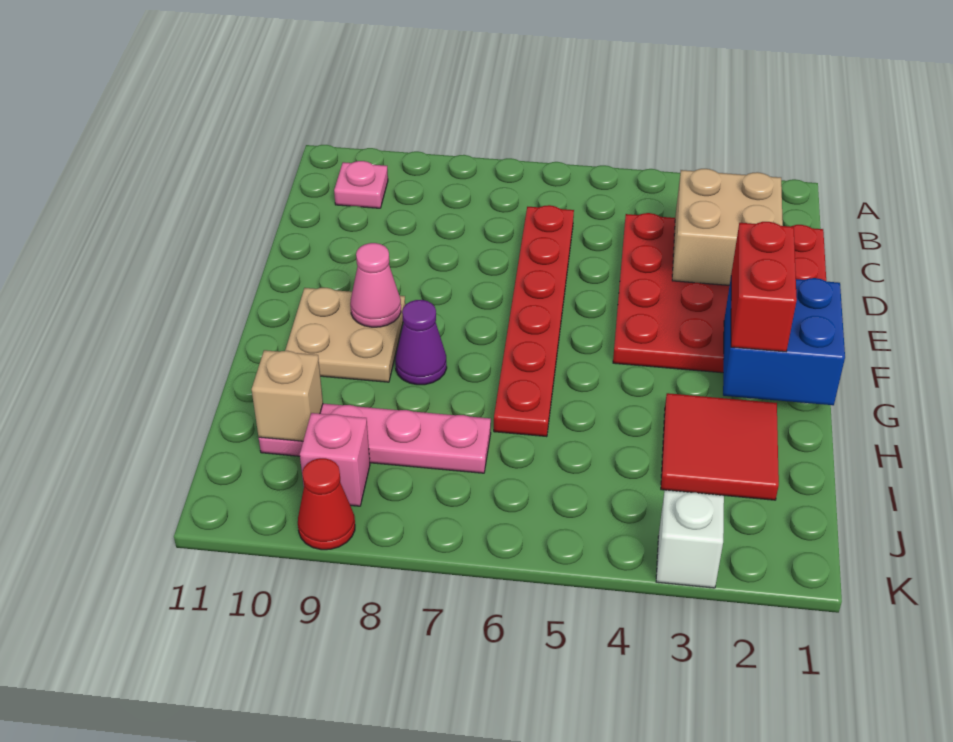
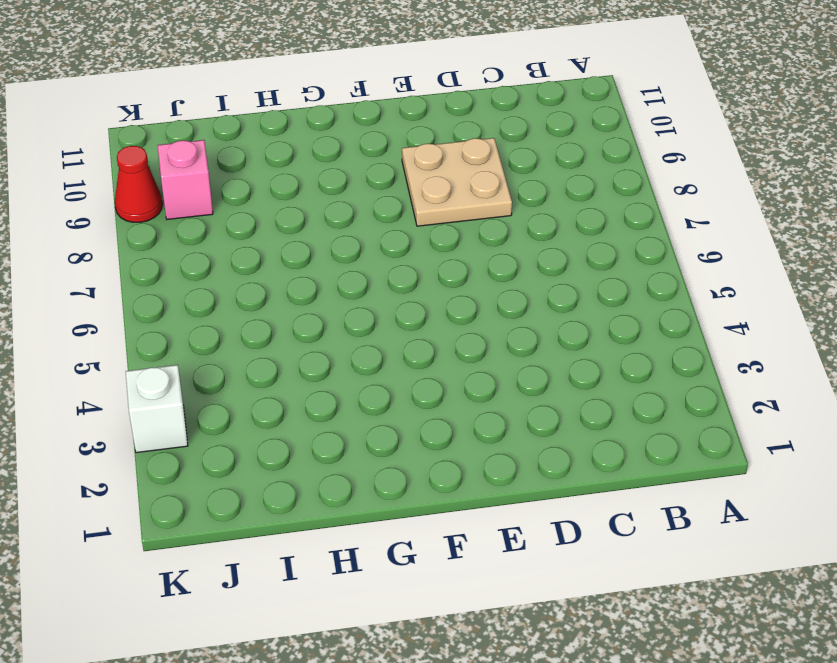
tan plate D8:E9 level 1 -> tan plate F9:G10 level 1
none -> pink plate B10 level 1
none -> red plate C1:F4 level 1
none -> red plate C6:H6 level 1

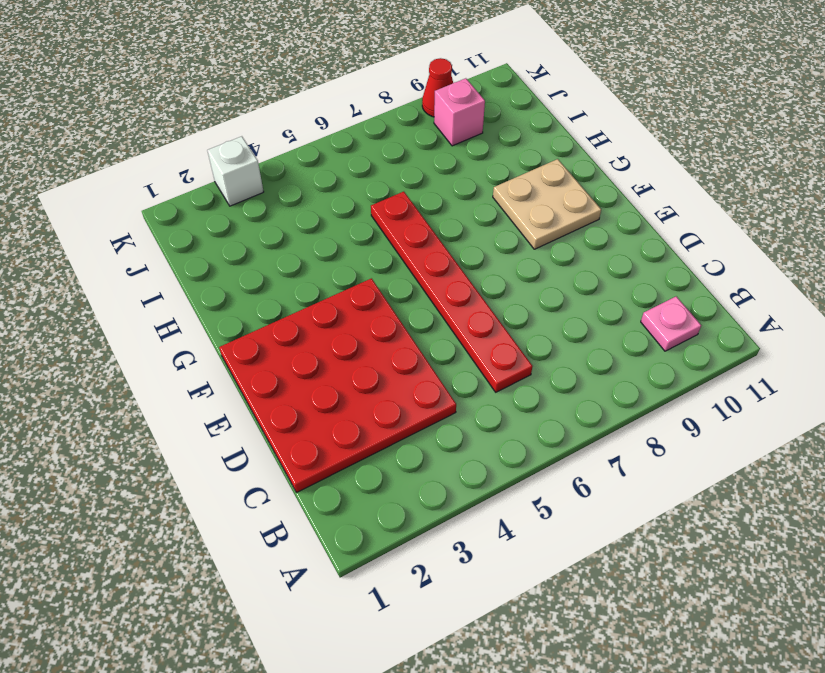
none -> purple cone G8 level 1
none -> red tile H2:I3 level 1
none -> pink plate I7:I10 level 1

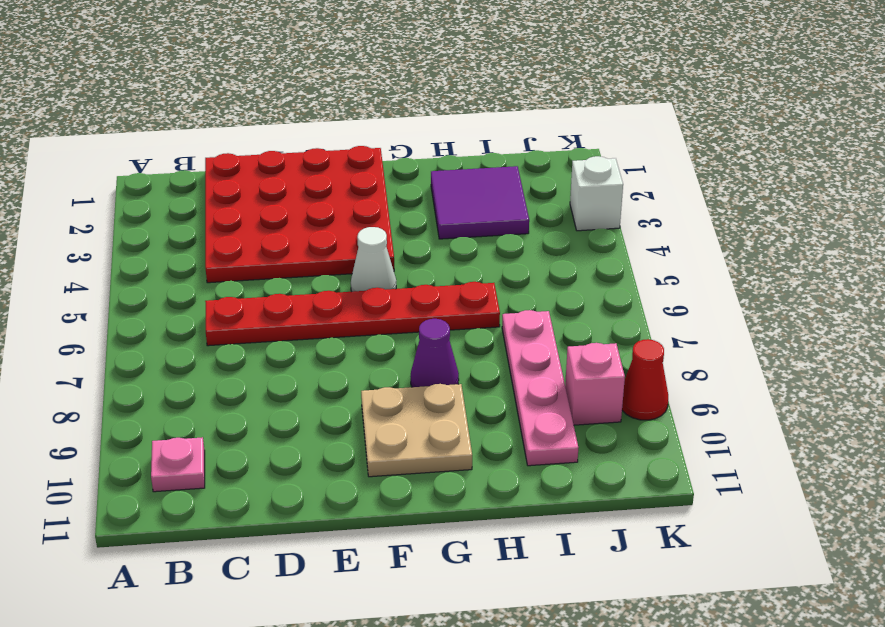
white cone F5 level 1 -> none
purple tile H2:I3 level 1 -> red tile H2:I3 level 1
none -> tan brick C2:D3 level 2
none -> blue brick F1:G2 level 2
none -> pink cone F9 level 2

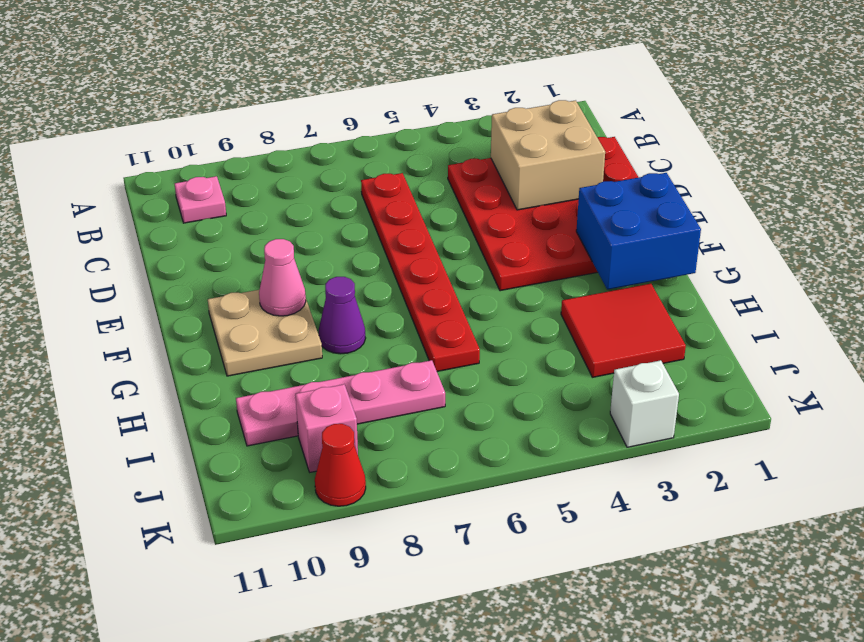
none -> tan brick I10 level 2
none -> red brick F2:G2 level 3

